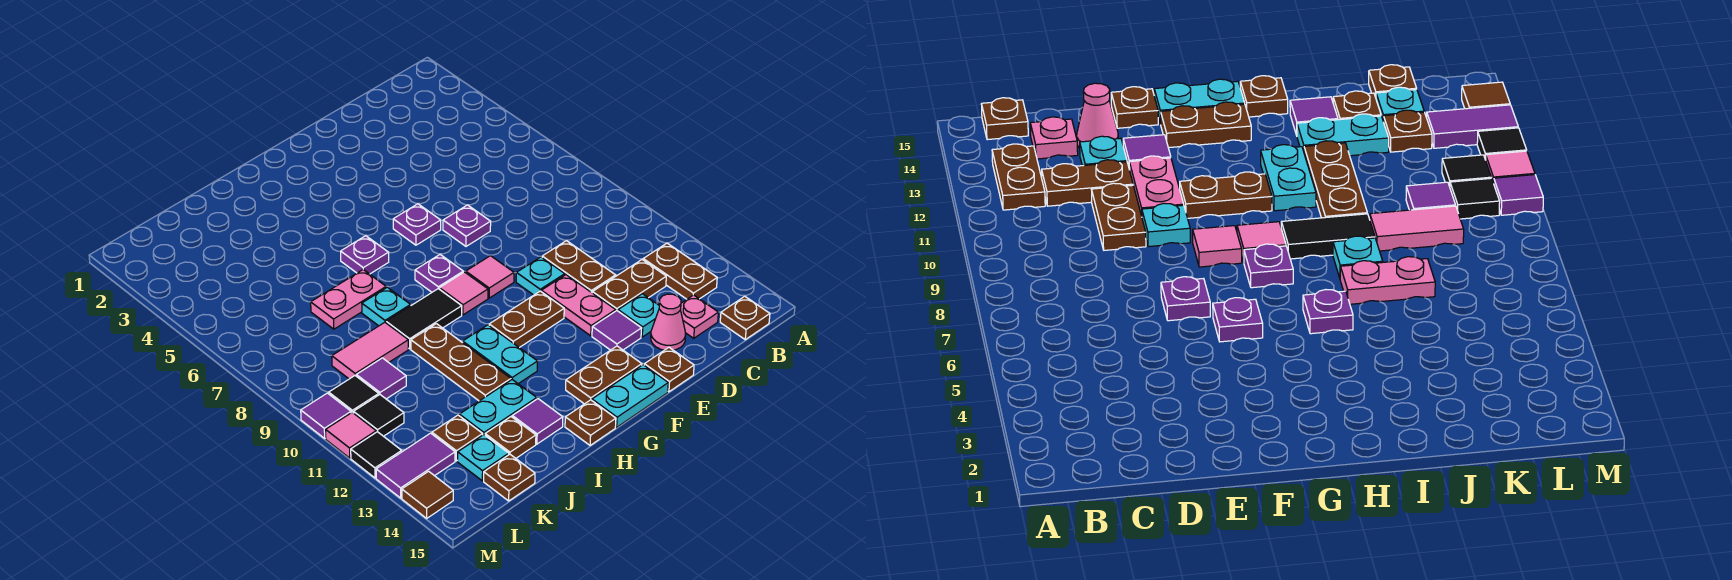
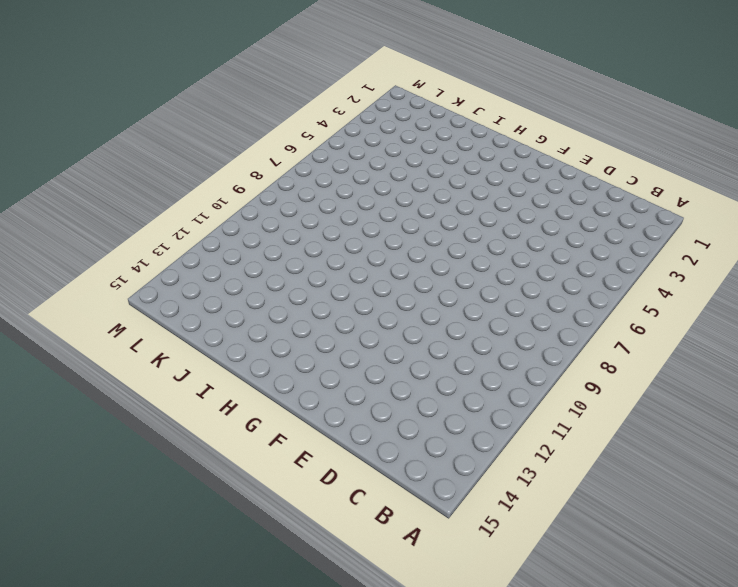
none -> brown plate B12:B13 level 1
none -> brown plate B15 level 1
none -> brown plate C12:D12 level 1
none -> pink plate C14 level 1

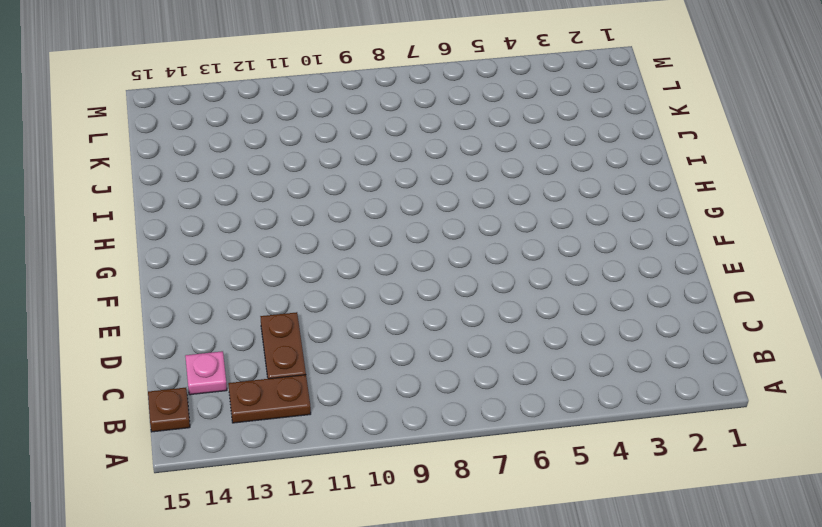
none -> brown plate D10:D11 level 1
none -> cyan plate D13 level 1
none -> pink cone D14 level 1
none -> purple plate E7 level 1

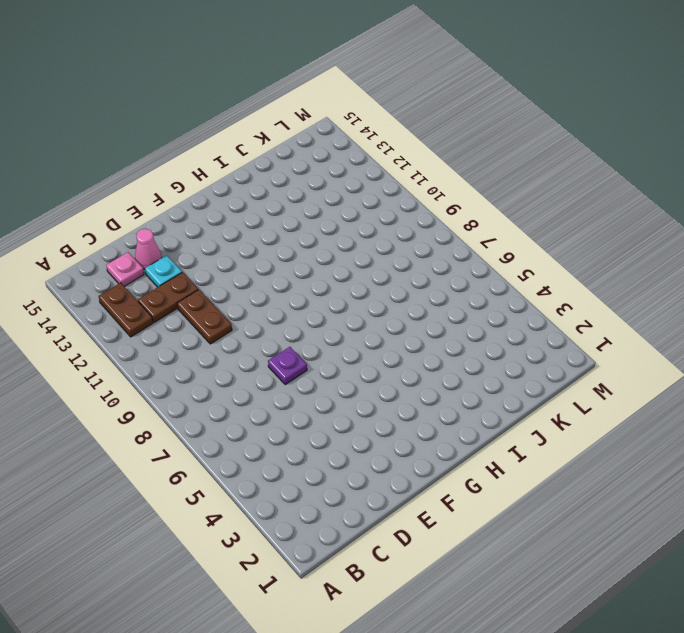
none -> brown plate B15 level 1
none -> cyan plate E10 level 1
none -> pink plate E11:E12 level 1
none -> purple tile E13 level 1

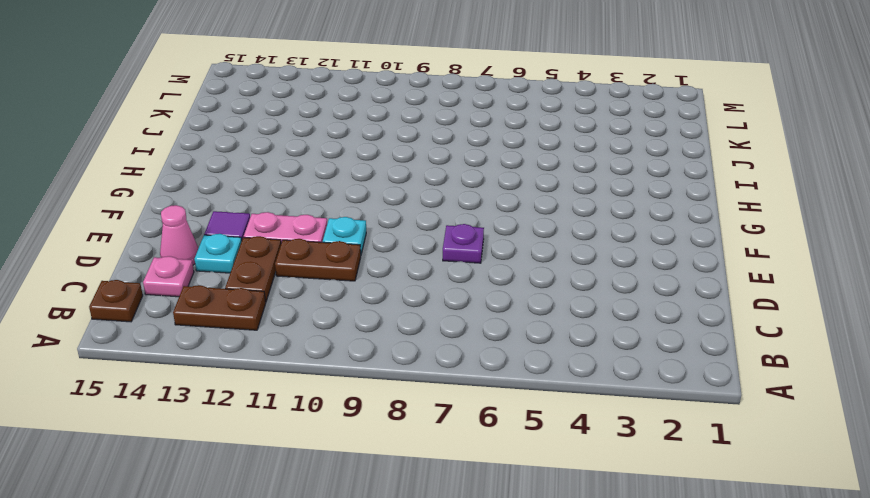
none -> brown plate E15 level 1
none -> purple plate F6 level 1
none -> pink tile F9 level 1
none -> brown plate F11:G11 level 1

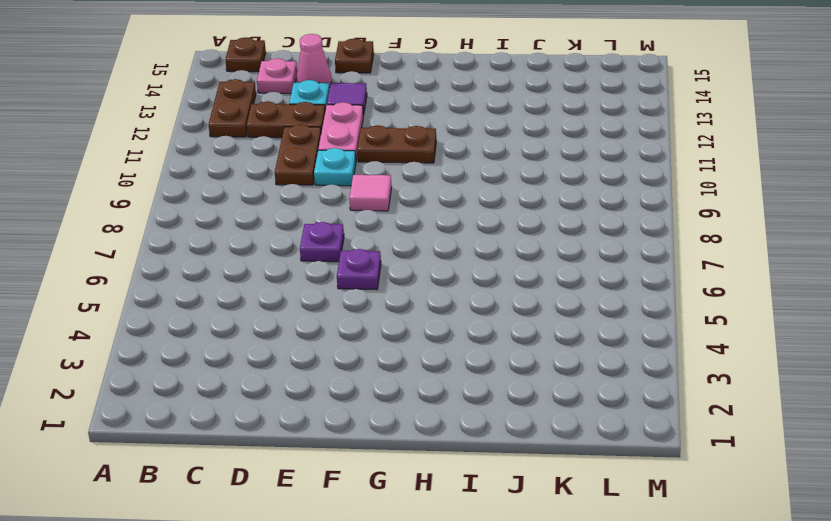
none -> brown plate F14:G14 level 1
none -> cyan plate F15:G15 level 1
none -> purple plate G8 level 1
none -> pink tile G9 level 1

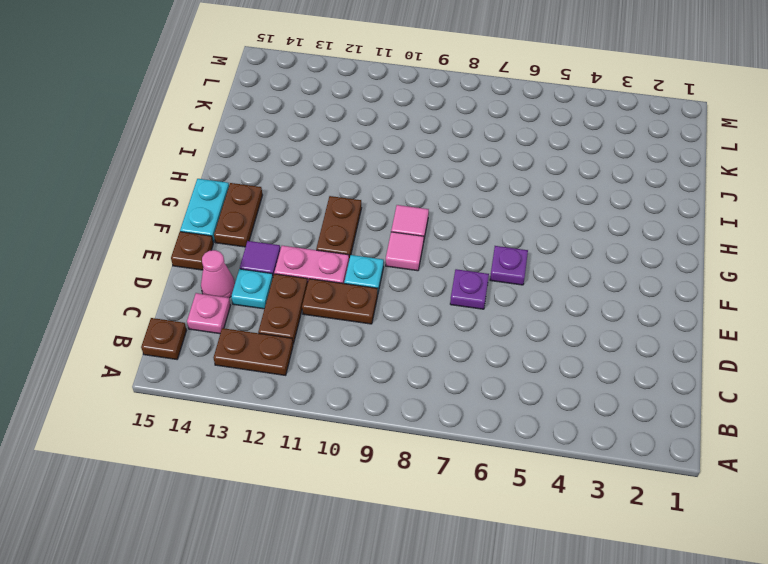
none -> purple plate G8 level 1
none -> purple plate H6 level 1
none -> black tile H9:I9 level 1
none -> cyan plate H11:H12 level 1

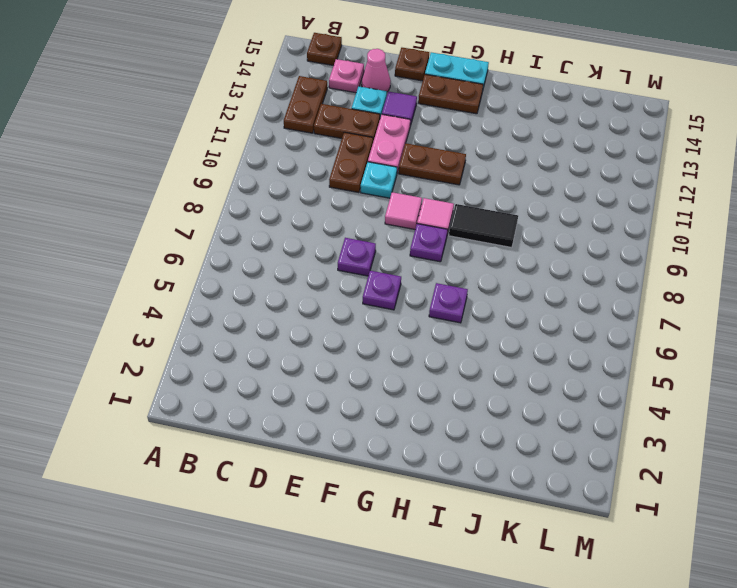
none -> cyan plate H11:H12 level 1
none -> brown plate H15 level 1
none -> pink plate I7:J7 level 1
none -> cyan plate I8 level 1

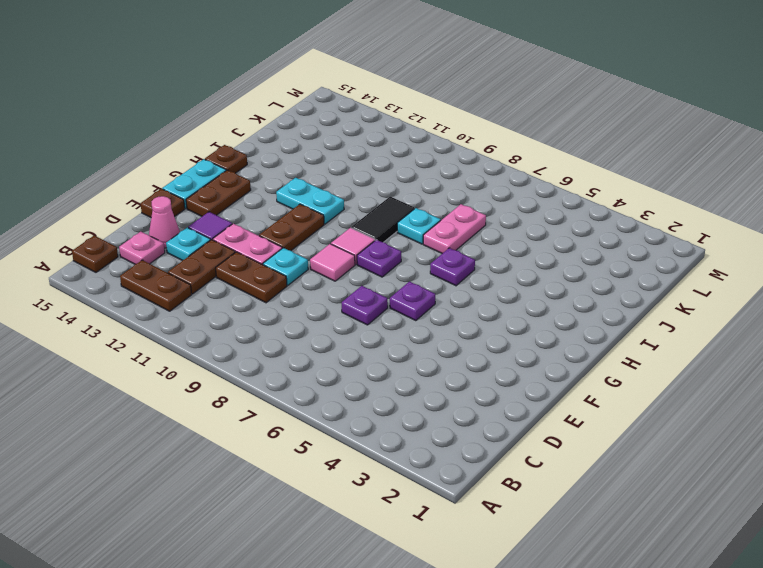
none -> brown plate I10:I12 level 1
none -> cyan plate I13:J13 level 1
none -> purple tile I14 level 1
none -> pink tile J9:K9 level 1

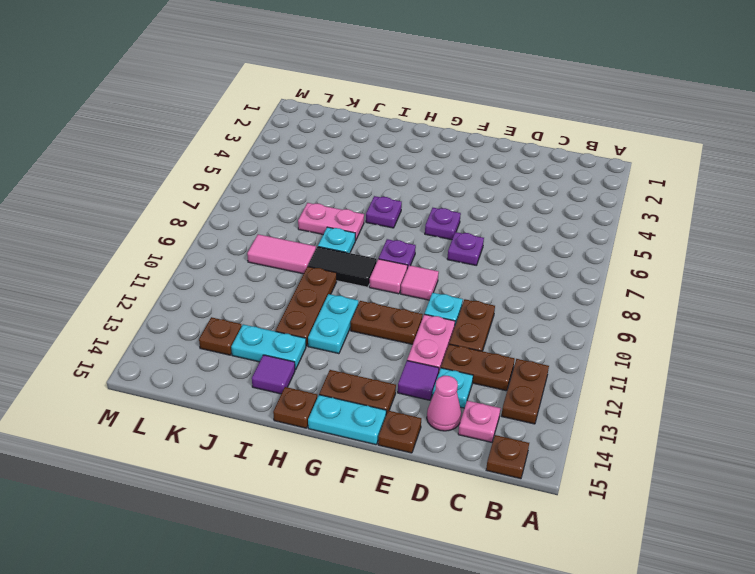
none -> brown plate J14 level 1
none -> purple tile K10 level 1
none -> cyan plate K14 level 1
none -> brown plate K15 level 1

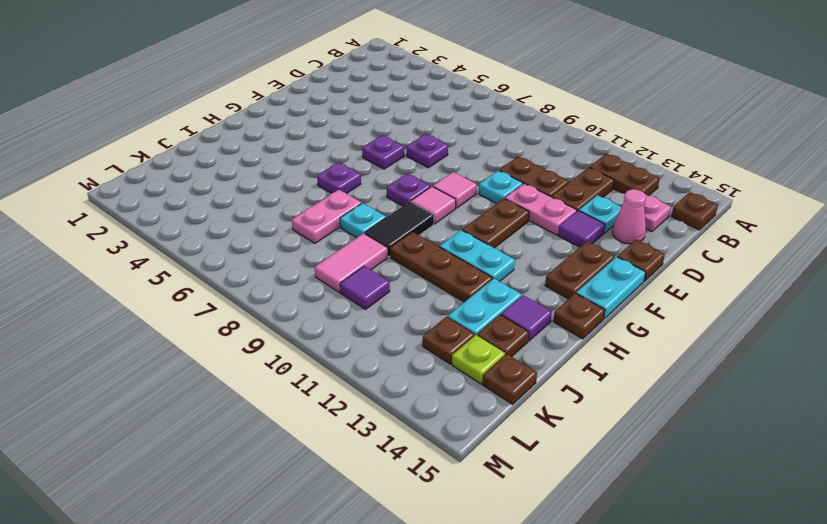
lime plate K14 level 1 -> cyan plate K14 level 1
none -> black tile L10 level 1
none -> black tile L11 level 1
none -> purple tile L13:M13 level 1
none -> purple tile M10 level 1

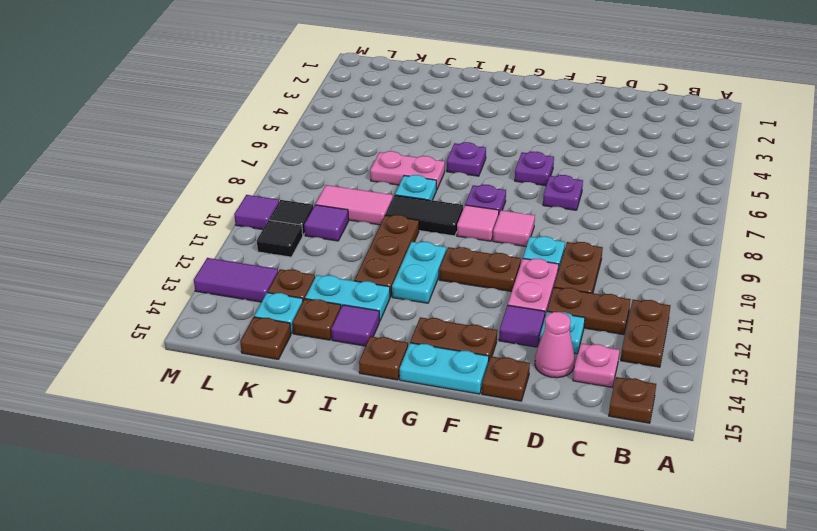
none -> pink tile M11 level 1
none -> black tile M12 level 1
none -> brown tile M14 level 1

